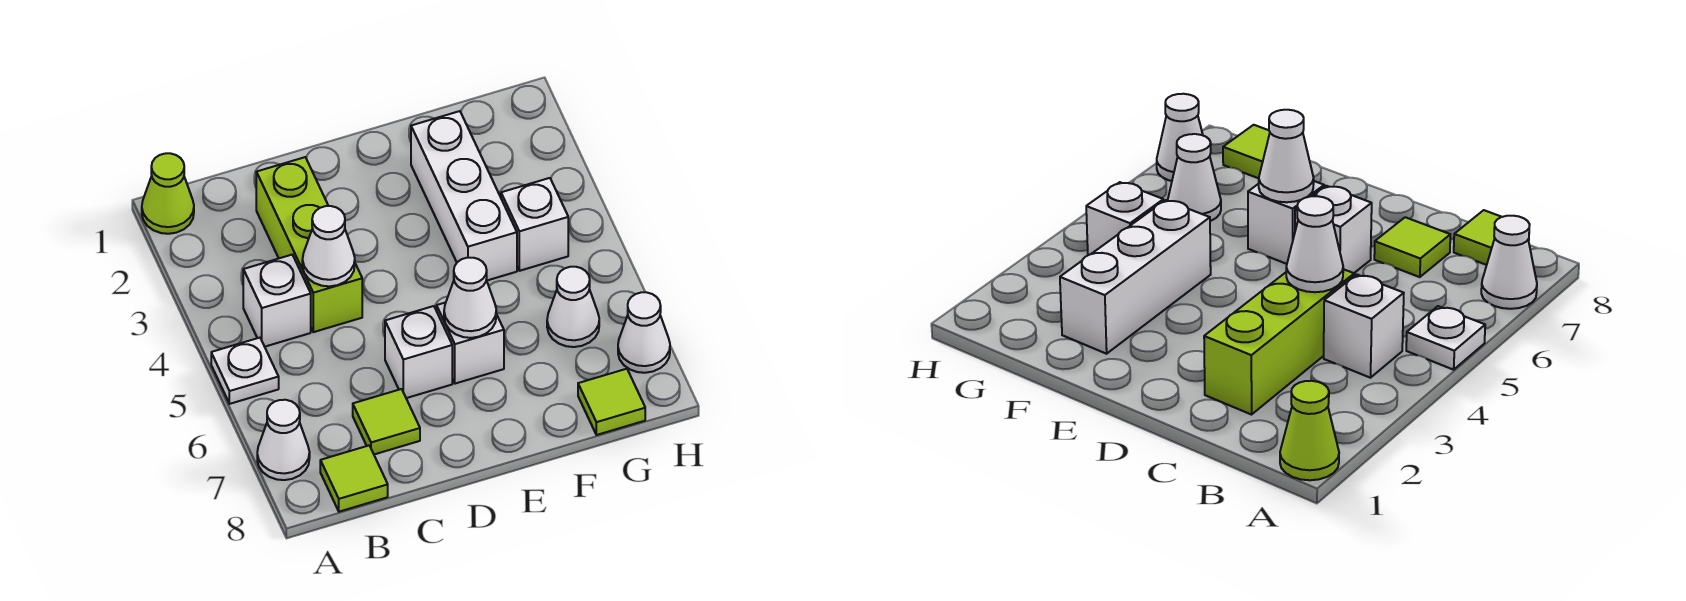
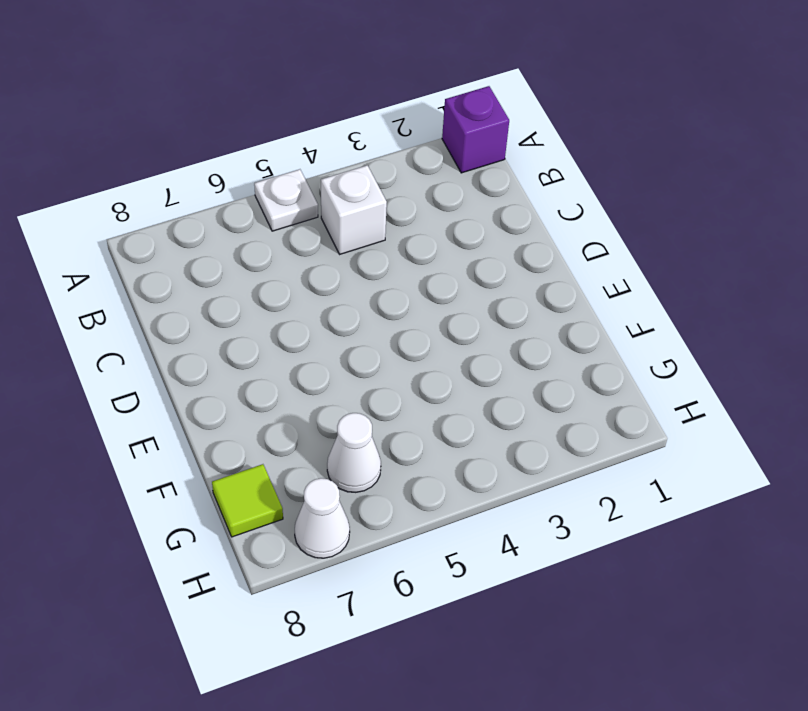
purple brick A1 level 1 -> lime cone A1 level 1
none -> white cone A7 level 1
none -> lime tile B8 level 1
none -> lime brick C2:C4 level 1

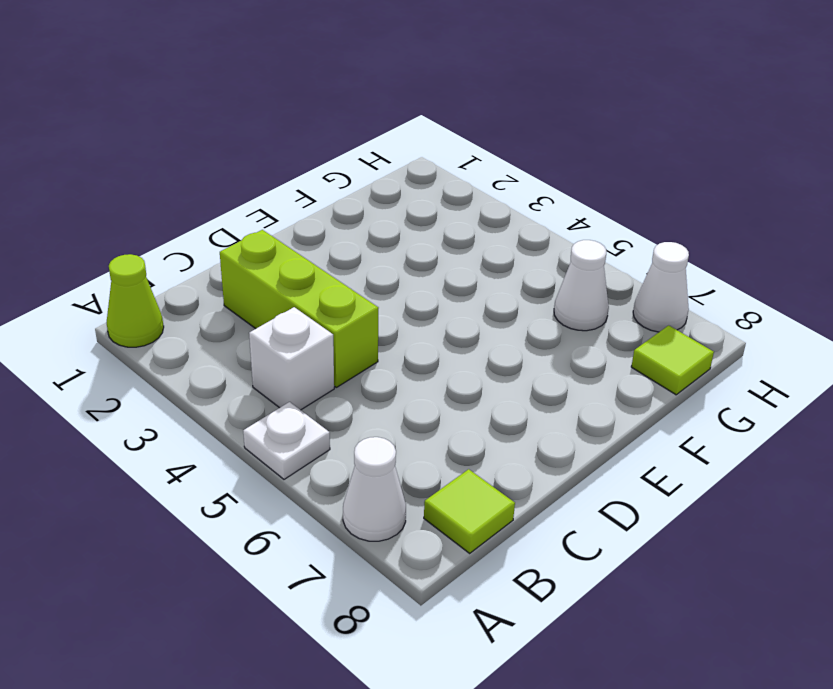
none -> lime tile C7 level 1
none -> white brick D6 level 1
none -> white brick E6 level 1

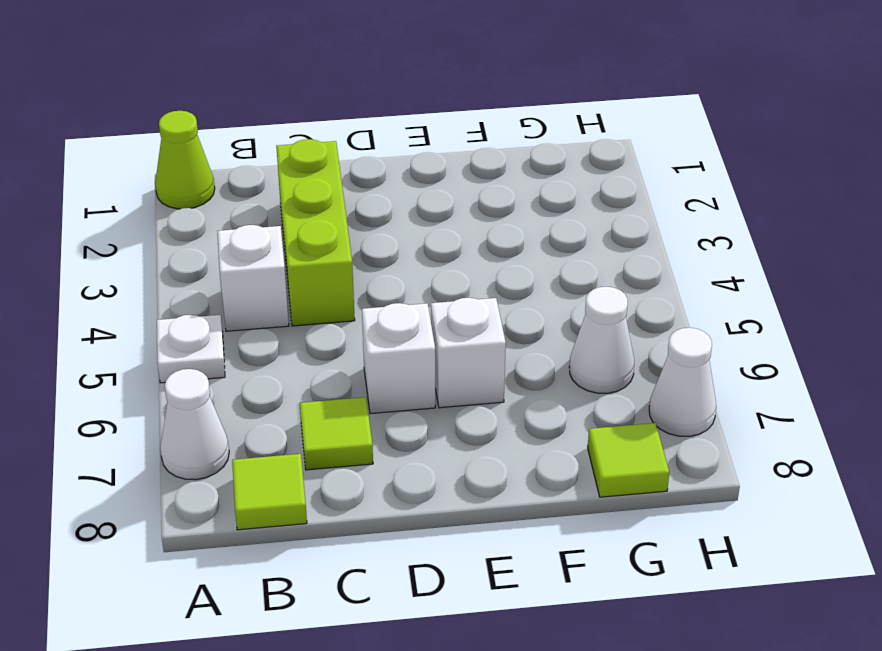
none -> white brick F2:F4 level 1
none -> white brick G4 level 1
none -> white cone C4 level 2

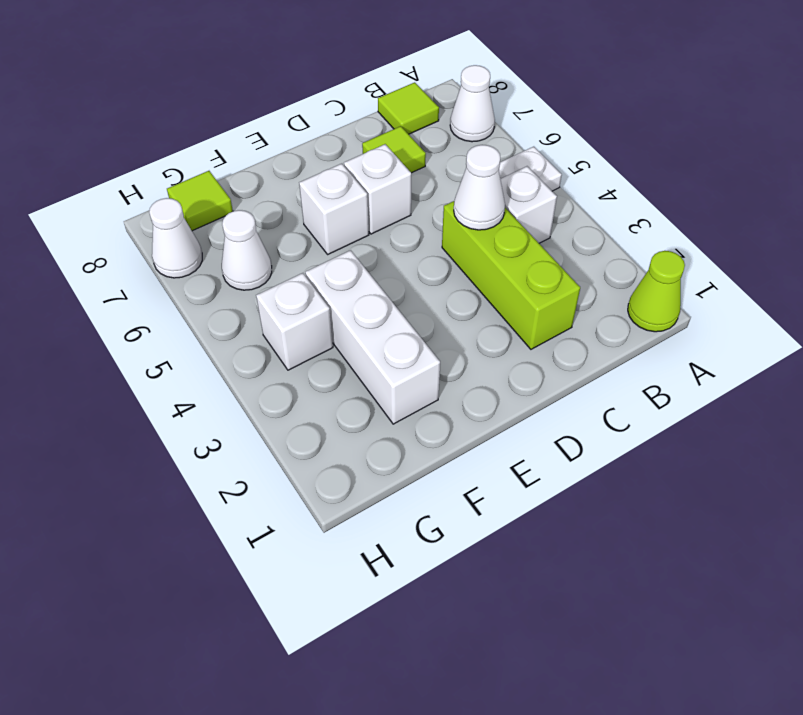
none -> white cone E6 level 2

